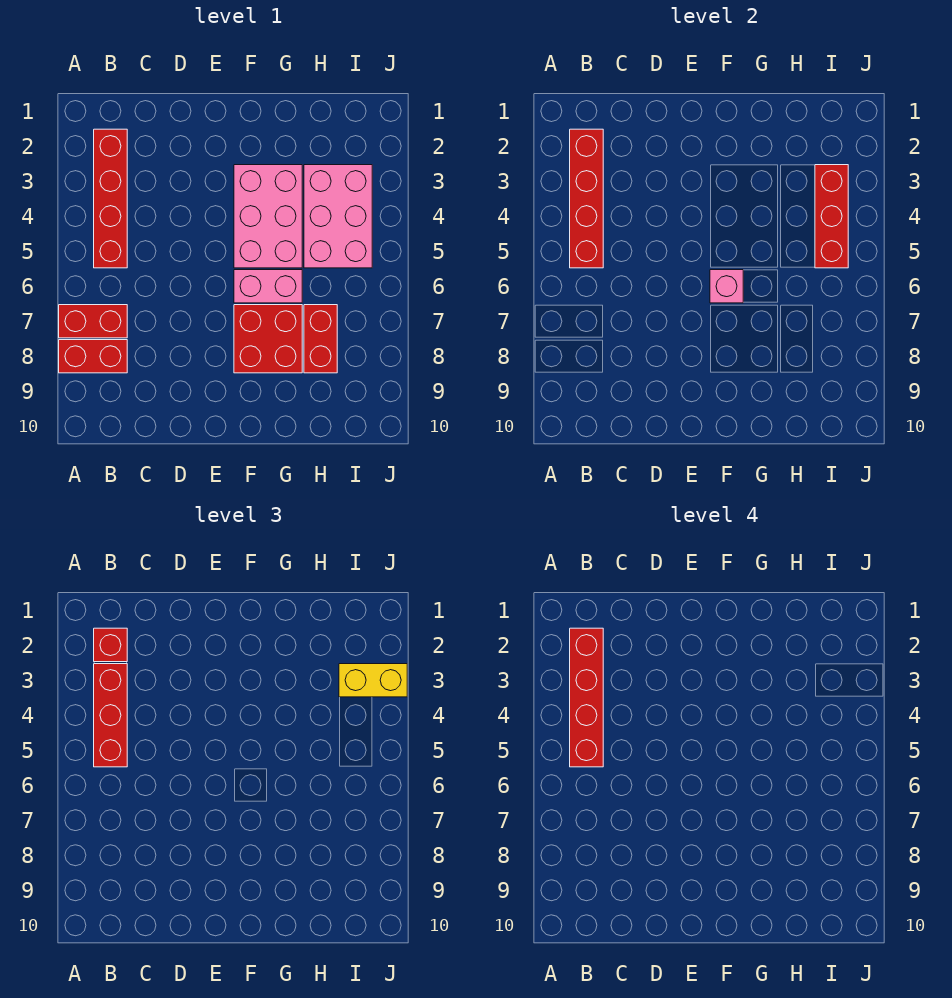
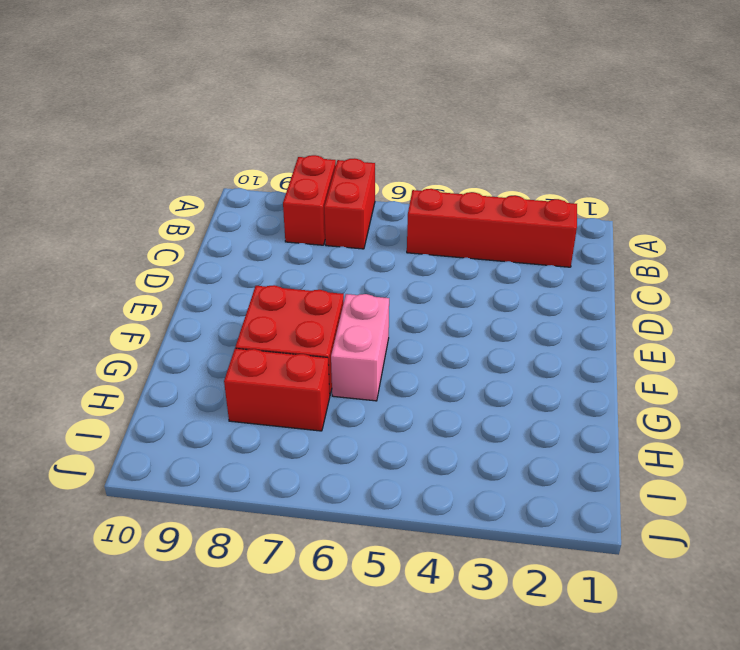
none -> pink brick F3:G5 level 1
none -> pink brick H3:I5 level 1
none -> red brick B2:B5 level 2

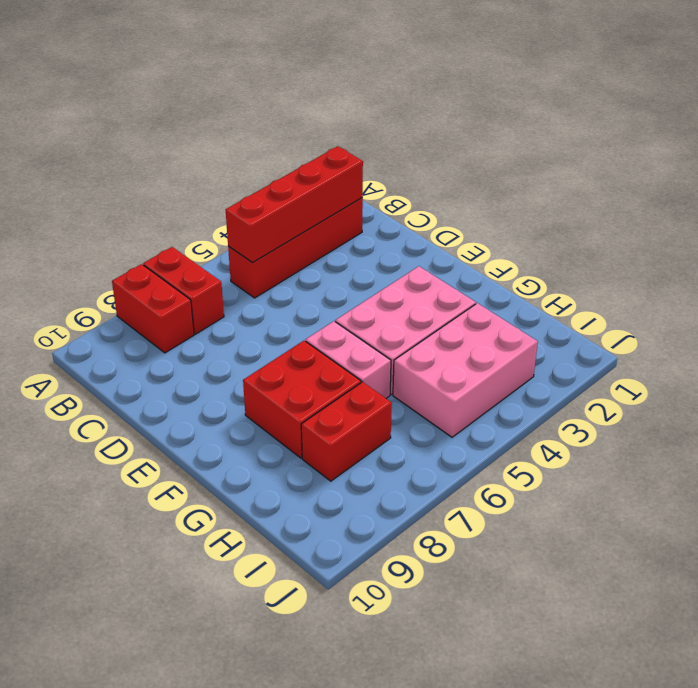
none -> pink brick F6 level 2
none -> red brick I3:I5 level 2
none -> red brick B2 level 3

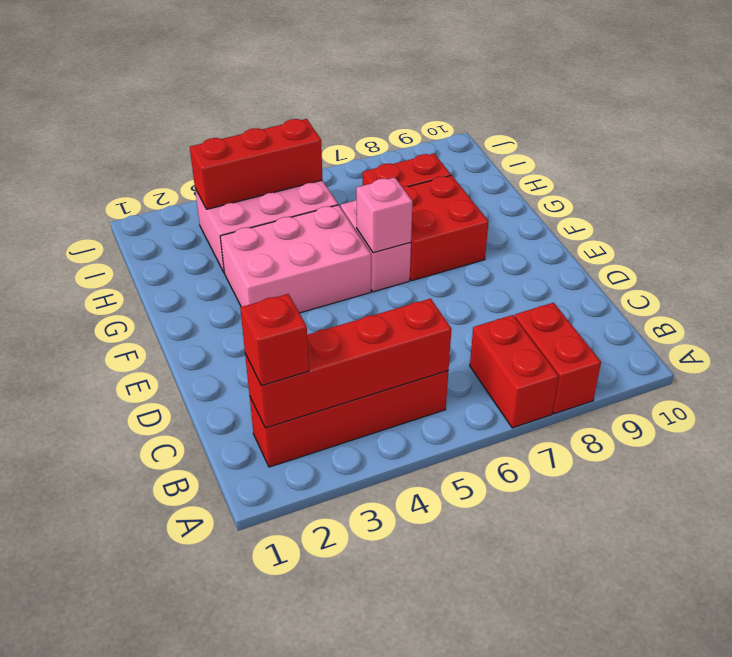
none -> red brick B3:B5 level 3
none -> yellow brick I3:J3 level 3
none -> red brick B2:B5 level 4

